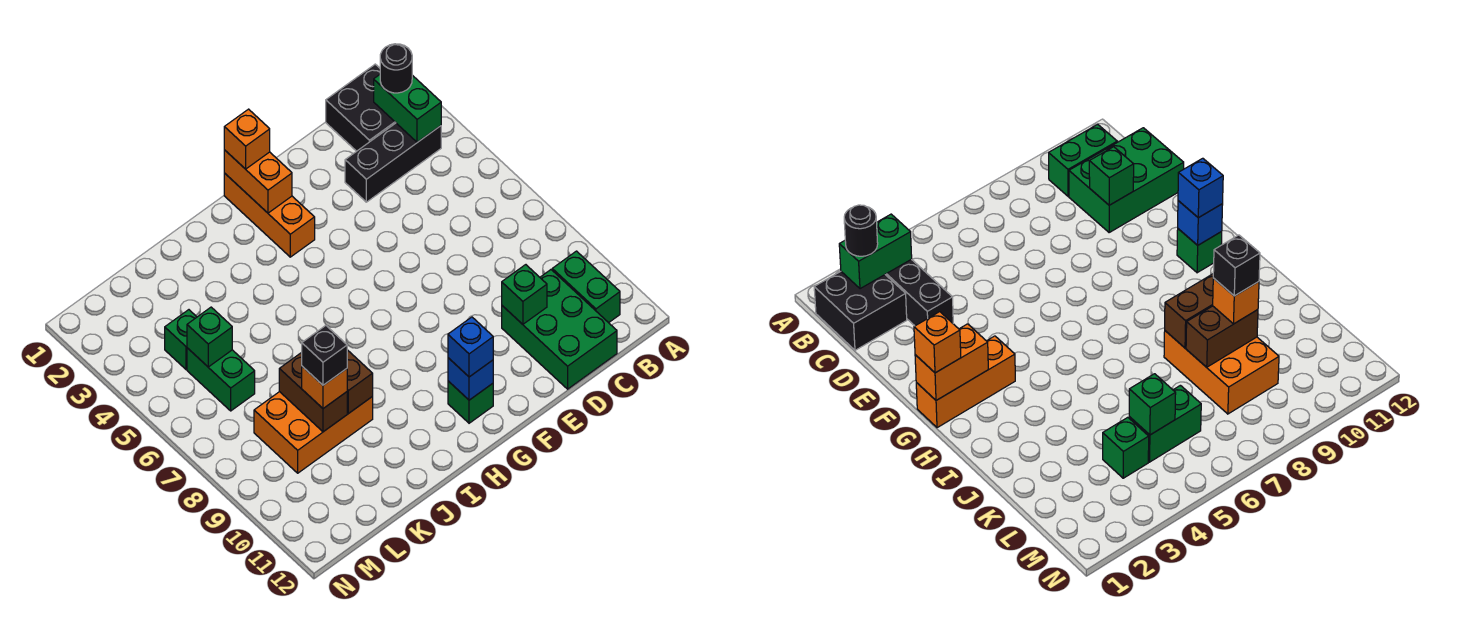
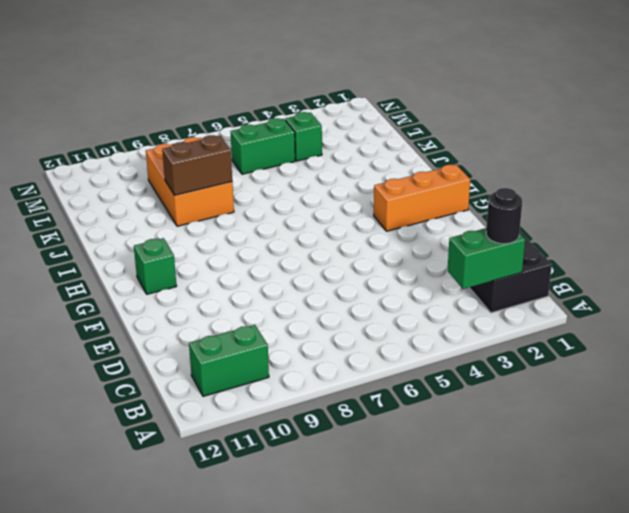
none -> black brick B3:D3 level 1
none -> green brick C10:D12 level 1
none -> green brick D10 level 2

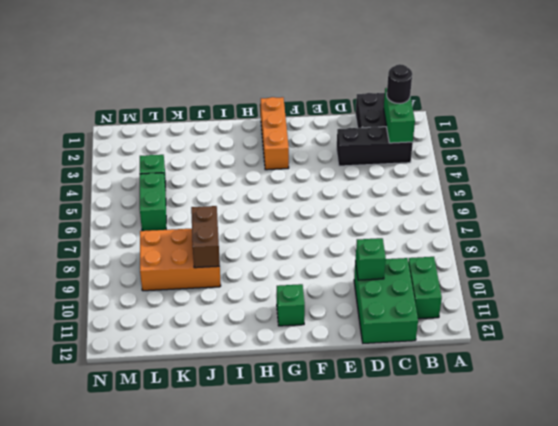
none -> orange brick G1:G2 level 2
none -> blue brick G11 level 2
none -> brown brick K8:K9 level 2

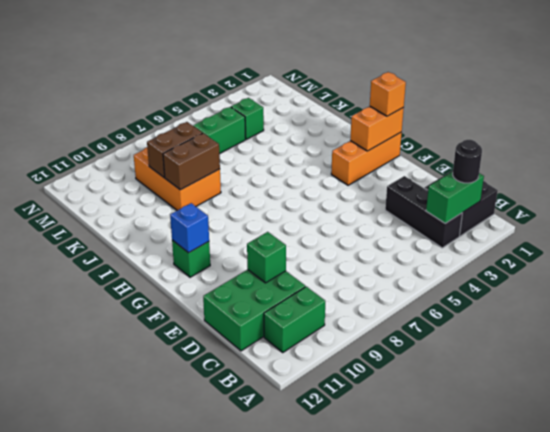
none -> green brick L5 level 2
none -> blue brick G11 level 3
none -> orange brick K9 level 3

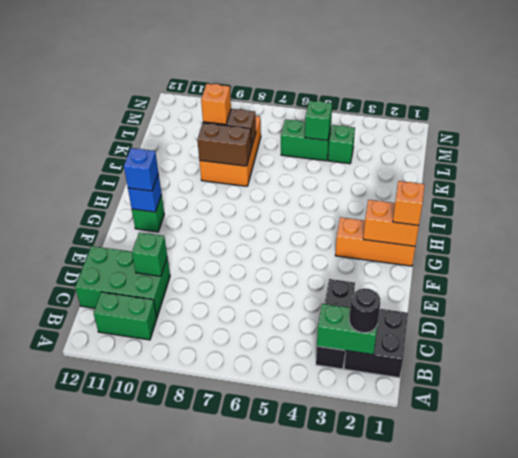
none -> black brick K9 level 4

